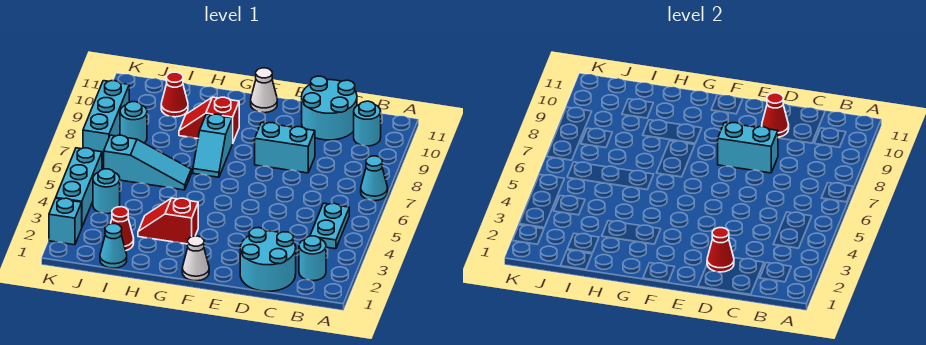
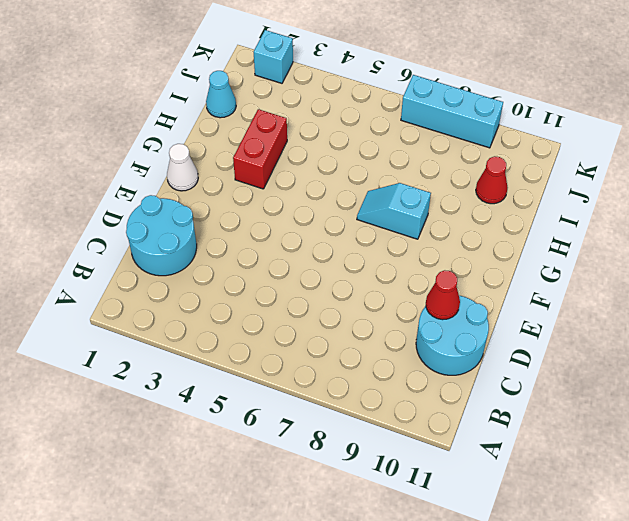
red brick G3:H3 level 1 -> red slope G3:H3 level 1 top G
none -> cyan cone A7 level 1
none -> cyan round brick B2 level 1
none -> cyan plate B4:B5 level 1

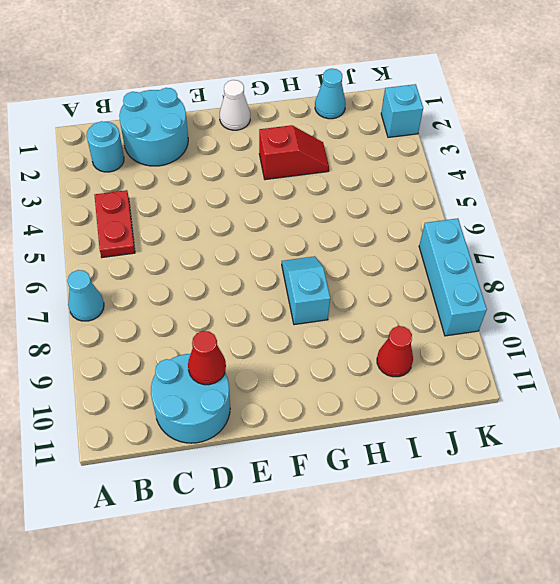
red plate B4:B5 level 1 -> cyan plate B4:B5 level 1
none -> cyan round brick B10 level 1
none -> cyan brick D8:E8 level 1
none -> white cone F11 level 1

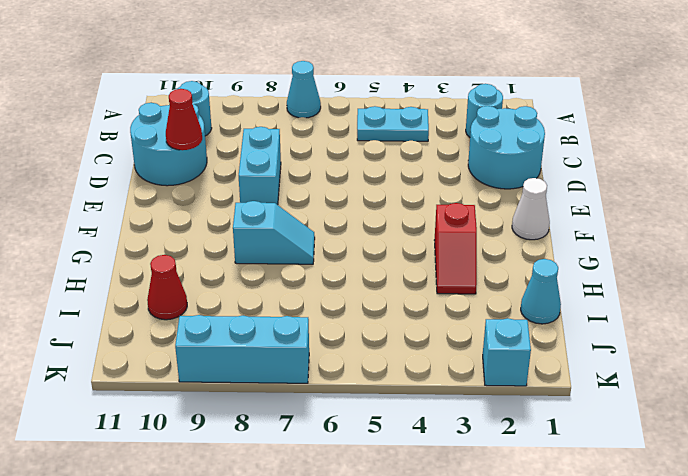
none -> white cone F11 level 1
none -> red slope G9:H9 level 1 top G
none -> cyan slope H6:J6 level 1 top J

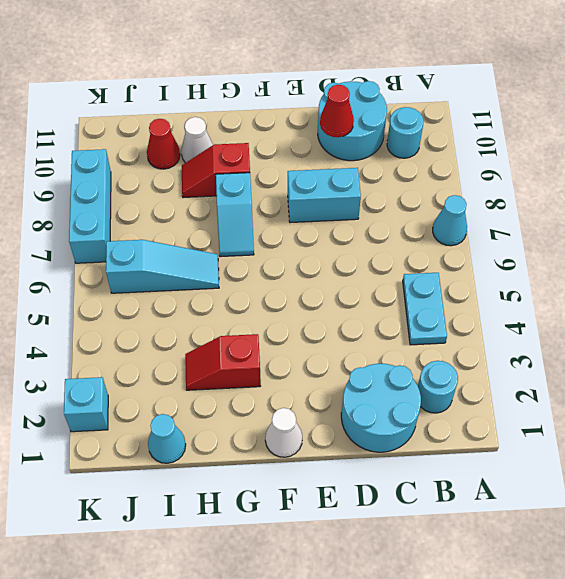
white cone H10 level 1 -> white cone F11 level 1
none -> red cone I2 level 1
none -> cyan round brick J4 level 1
none -> cyan round brick J8 level 1

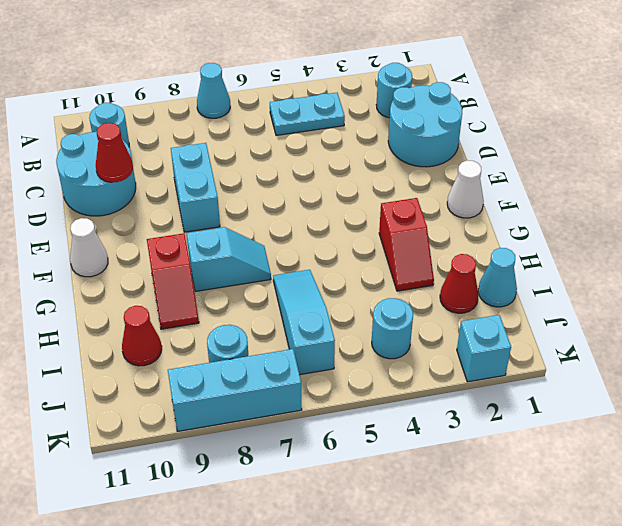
none -> cyan brick K3:K5 level 1
none -> red cone D2 level 2
none -> cyan brick D8:E8 level 2

